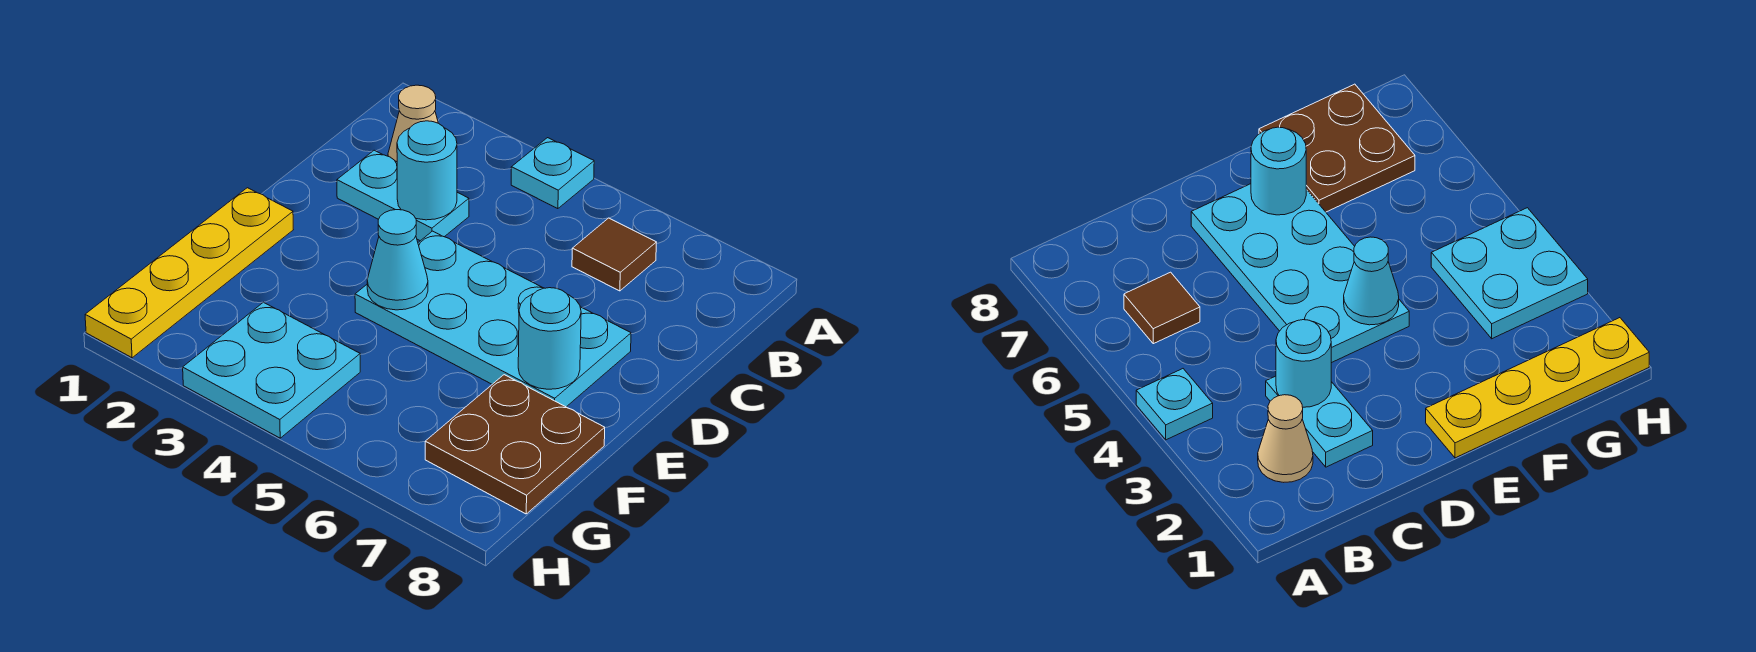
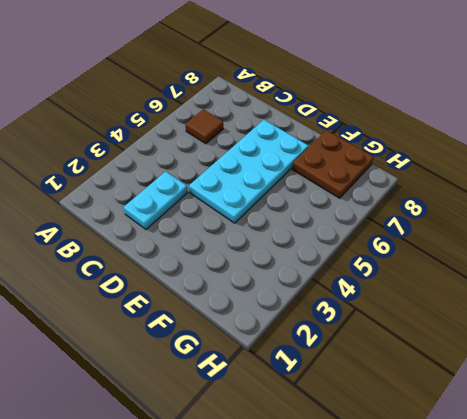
none -> cyan plate A4 level 1
none -> tan cone B2 level 1

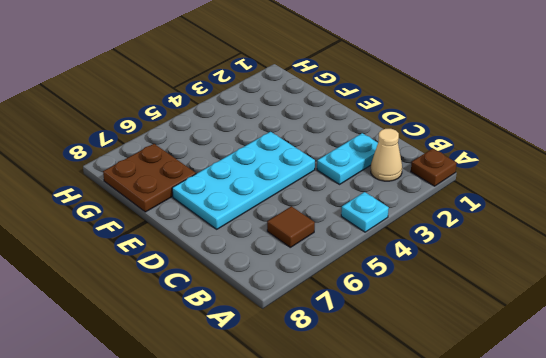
brown plate A1 level 1 -> none
none -> yellow plate E1:H1 level 1
none -> cyan plate G3:H4 level 1

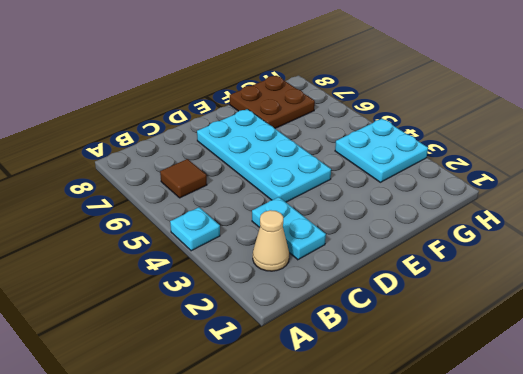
none -> yellow plate E1:H1 level 1
none -> cyan round brick C3 level 2

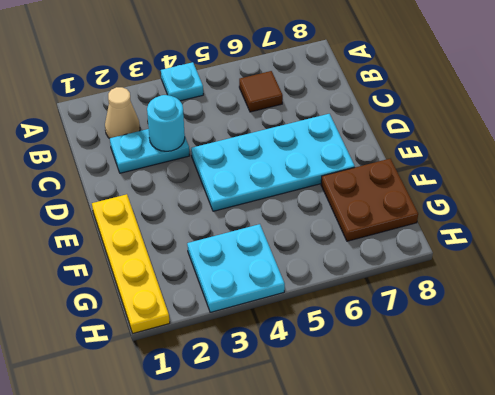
none -> cyan cone E4 level 2
none -> cyan round brick E7 level 2

